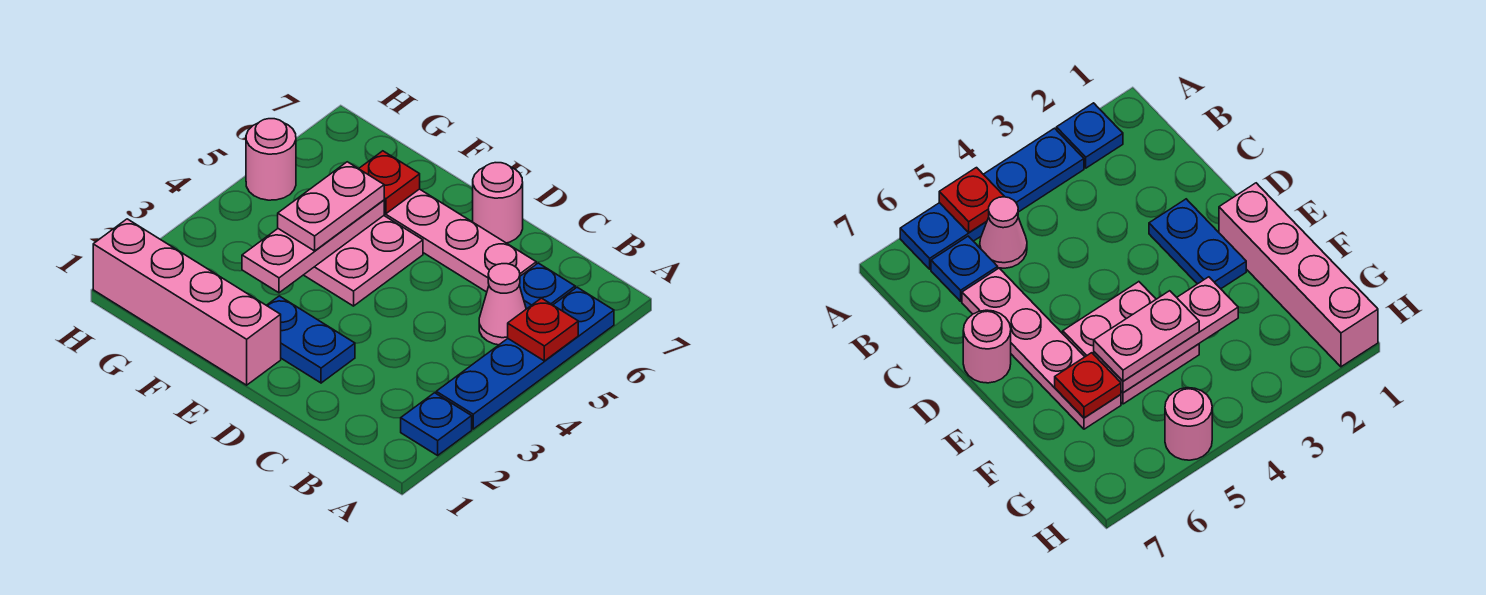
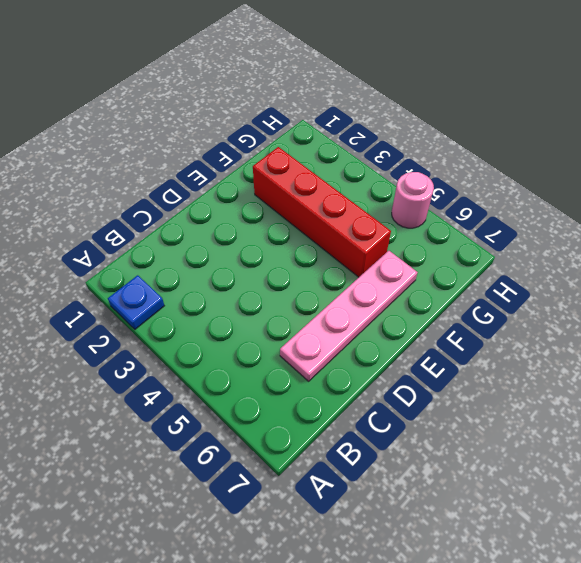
red brick F2:F5 level 1 -> pink plate E4:F5 level 1
none -> blue plate A3:A6 level 1
none -> pink cone B5 level 1
none -> blue plate B6 level 1

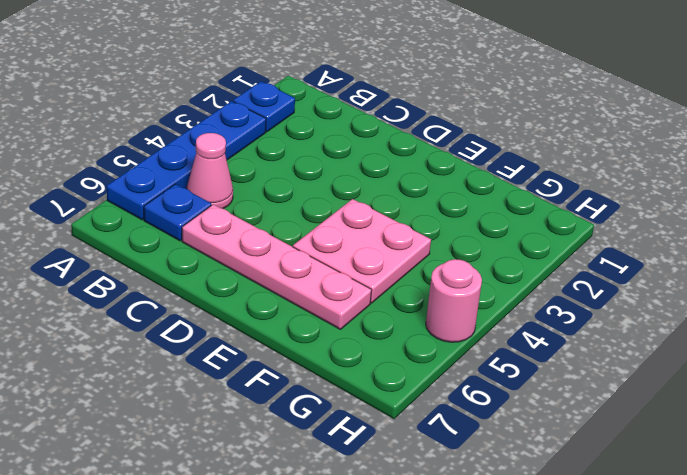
none -> blue plate D2:E2 level 1
none -> pink round brick D7 level 1
none -> pink brick E1:H1 level 1

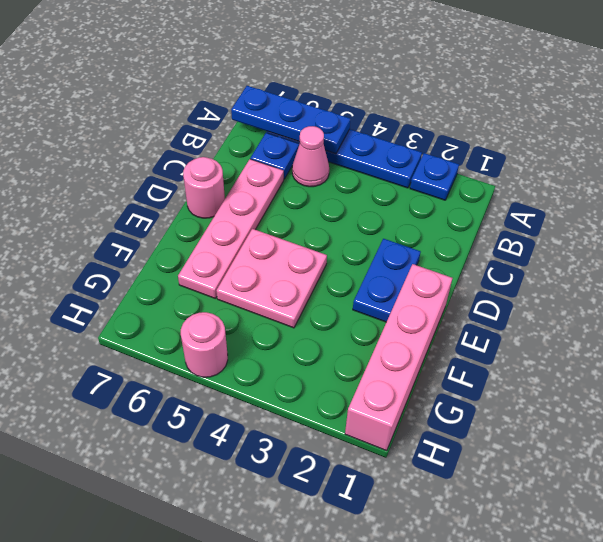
blue plate A5:A7 level 2 -> red plate A5 level 2
none -> pink plate F3:F5 level 2
none -> red plate F6 level 2
none -> pink plate F4:F5 level 3

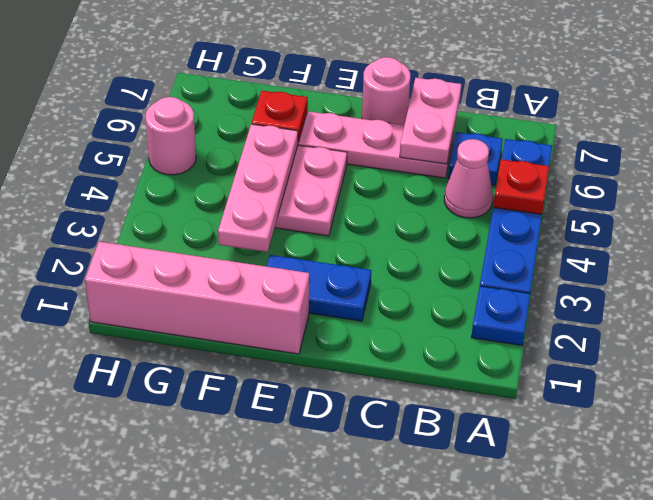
pink plate C6:C7 level 2 -> pink plate F4:F5 level 3

